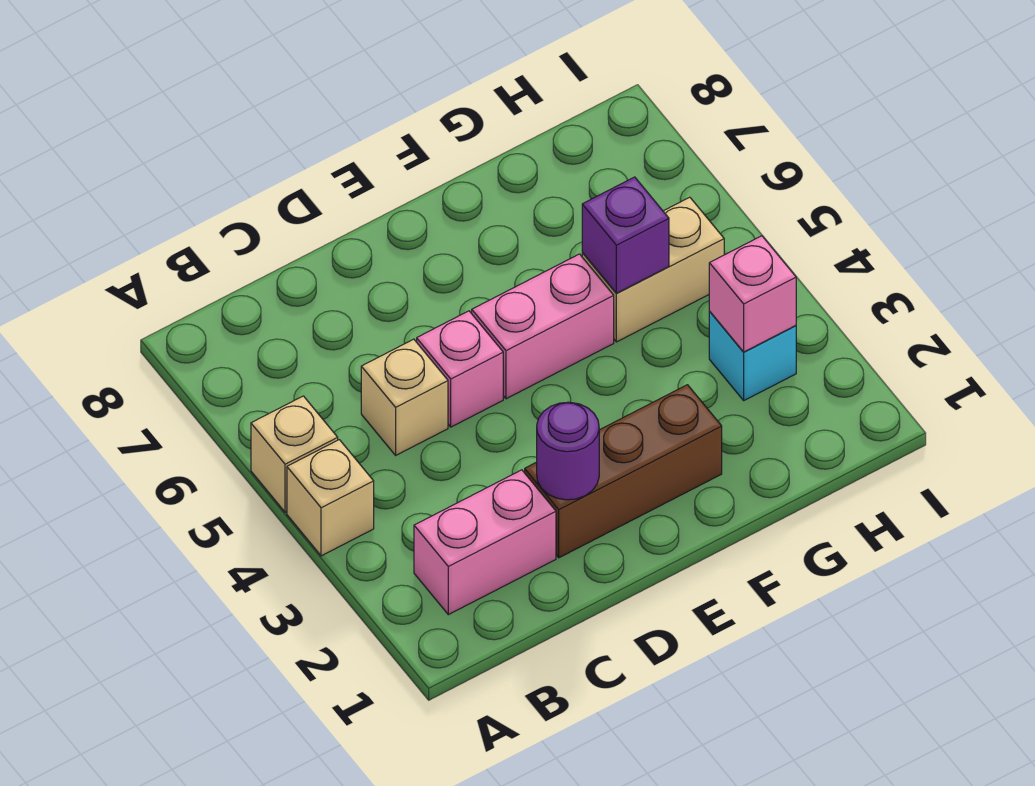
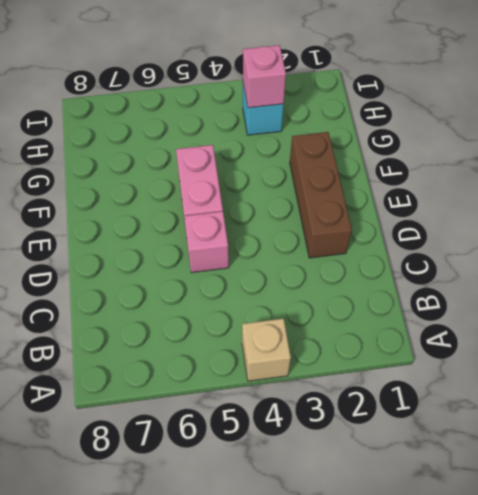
none -> tan brick A5 level 1
none -> pink brick B2:C2 level 1
none -> tan brick C5 level 1

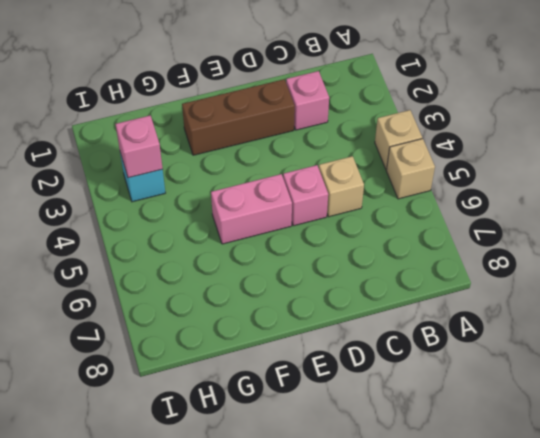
pink brick C2 level 1 -> pink brick B2:C2 level 1
none -> tan brick G5:H5 level 1
none -> purple round brick D2 level 2
none -> purple brick G5 level 2

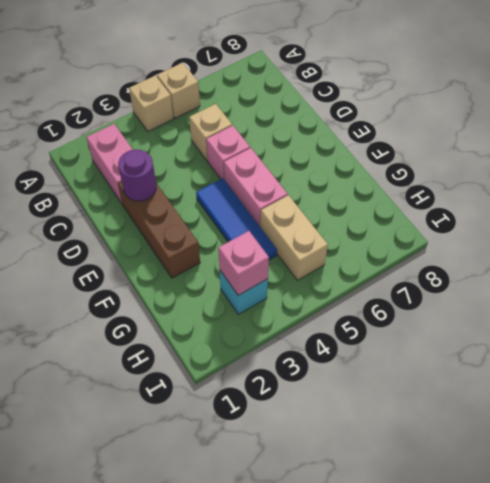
blue tile E4:G4 level 1 -> none
none -> purple brick G5 level 2

